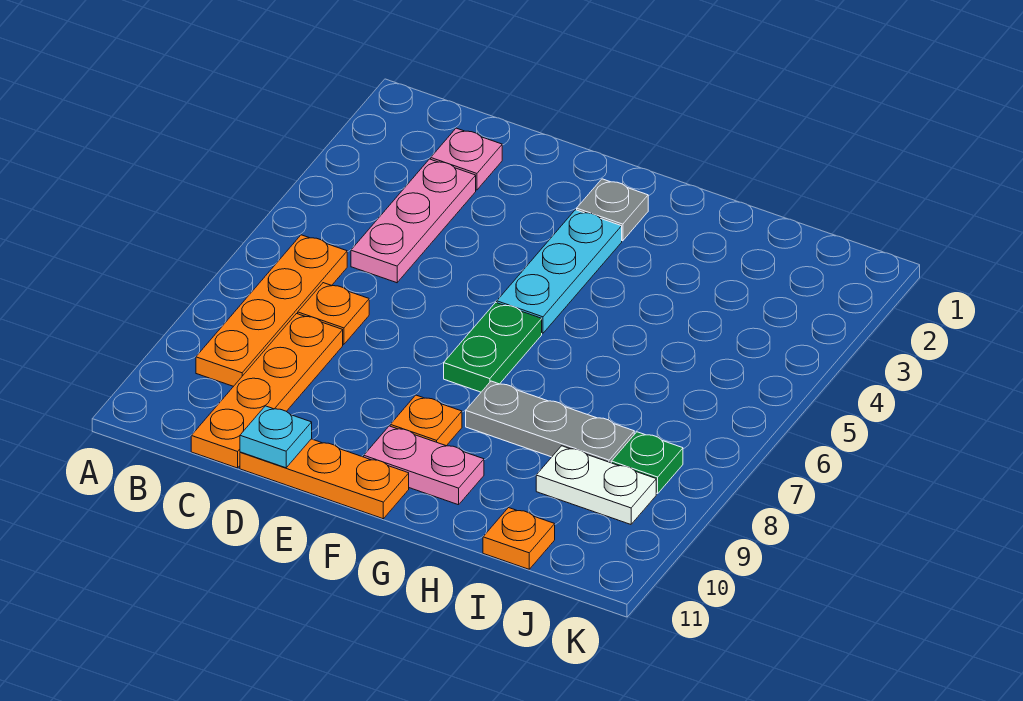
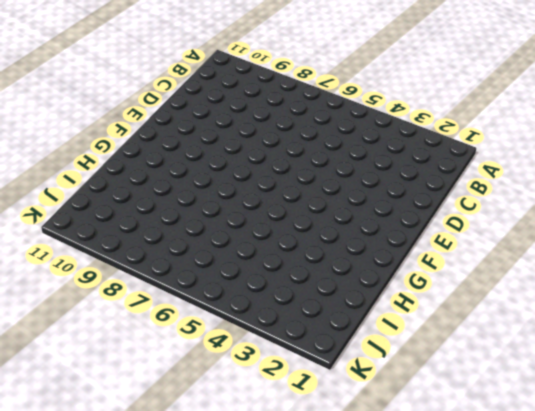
none -> orange plate B6:B9 level 1
none -> pink plate C2 level 1
none -> pink plate C3:C5 level 1

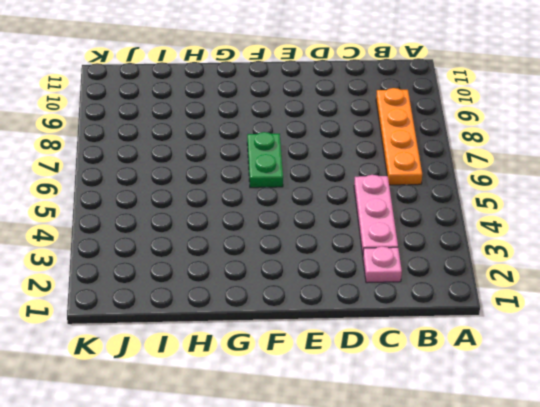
none -> orange plate C7 level 1
none -> orange plate C8:C11 level 1
none -> orange plate D11:F11 level 1

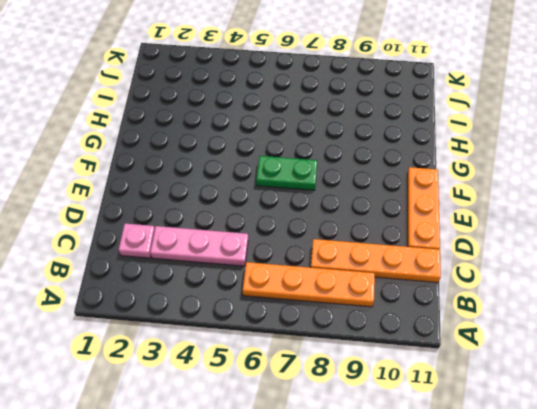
none -> orange plate C7 level 1
none -> grey plate F2 level 1
none -> cyan plate F3:F5 level 1

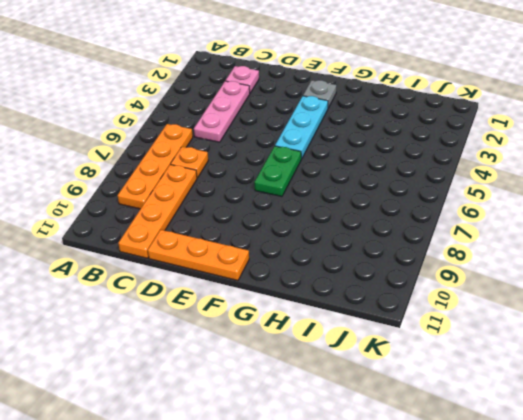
none -> orange plate F9 level 1
none -> pink plate F10:G10 level 1
none -> grey plate G8:I8 level 1

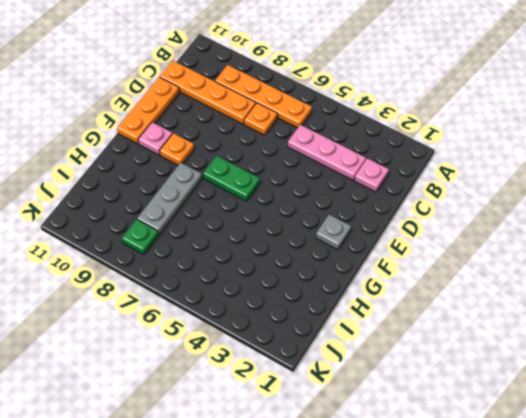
pink plate F10 level 1 -> pink plate F10:G10 level 1
none -> cyan plate F3:F5 level 1
none -> white plate I9:J9 level 1
none -> orange plate I11 level 1

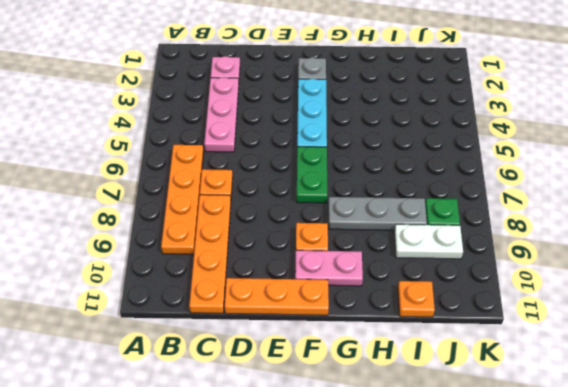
none -> cyan plate D11 level 2

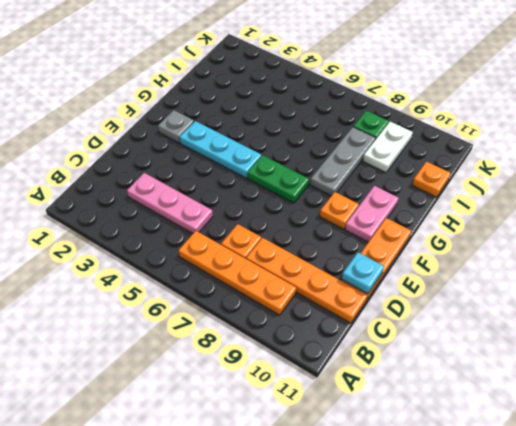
none -> pink plate C2 level 1

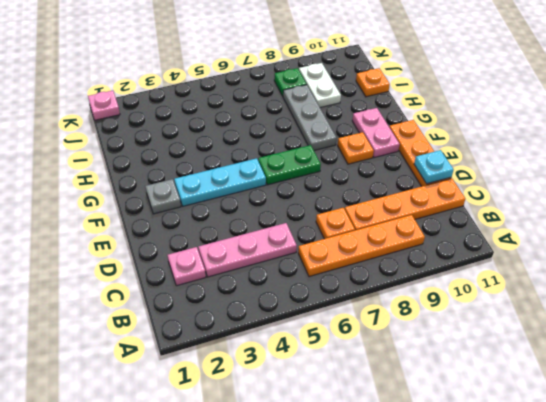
pink plate K1 level 1 -> none

